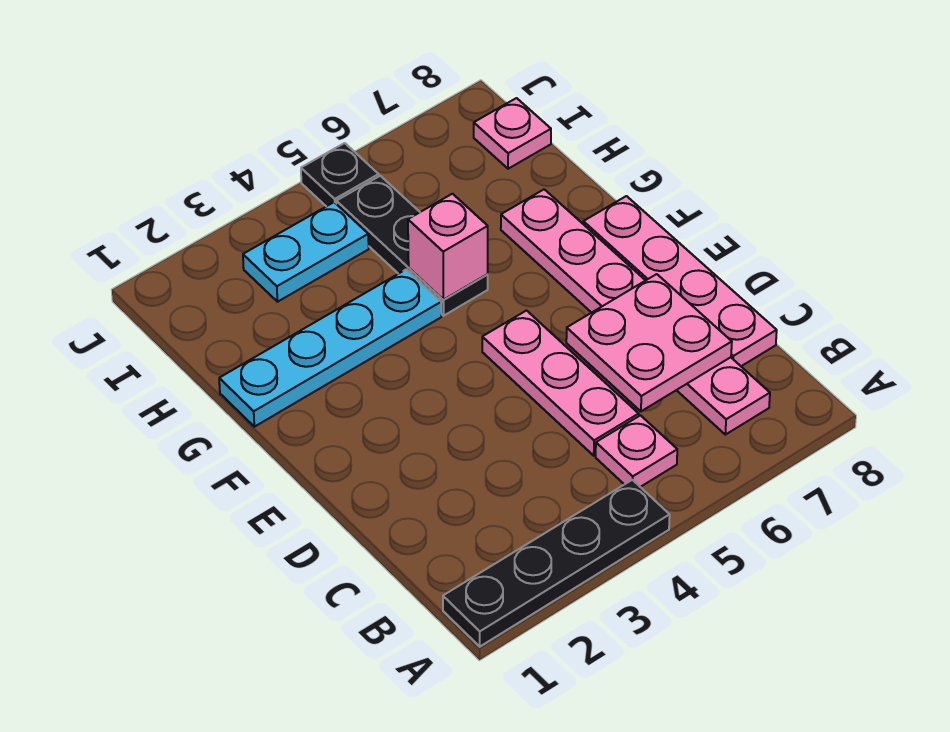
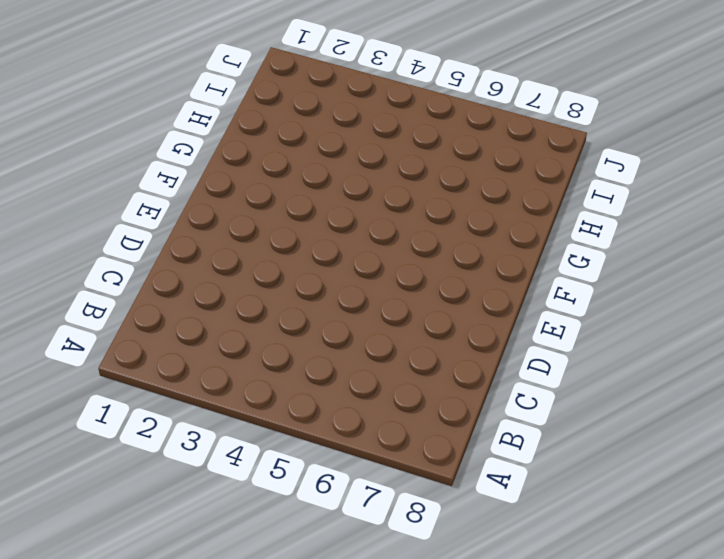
none -> black plate A1:A4 level 1
none -> pink plate B5 level 1
none -> pink plate B7:G7 level 1

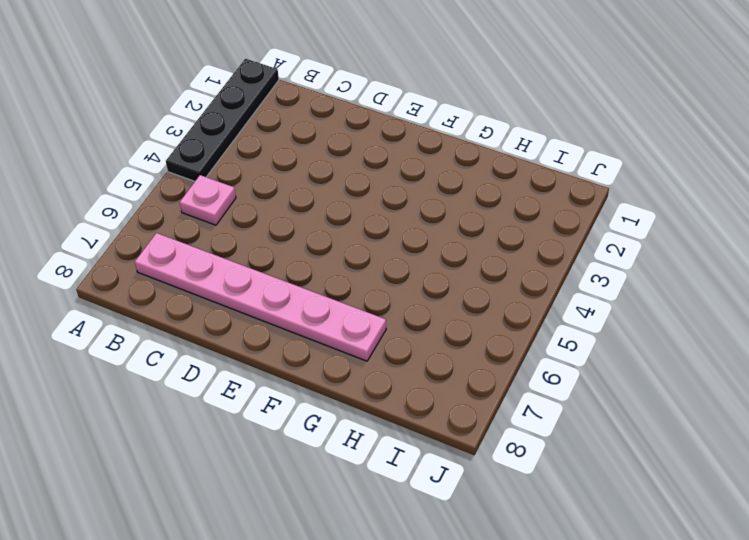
none -> pink plate C5:E5 level 1
none -> pink plate C8:F8 level 1
none -> cyan plate G1:G4 level 1

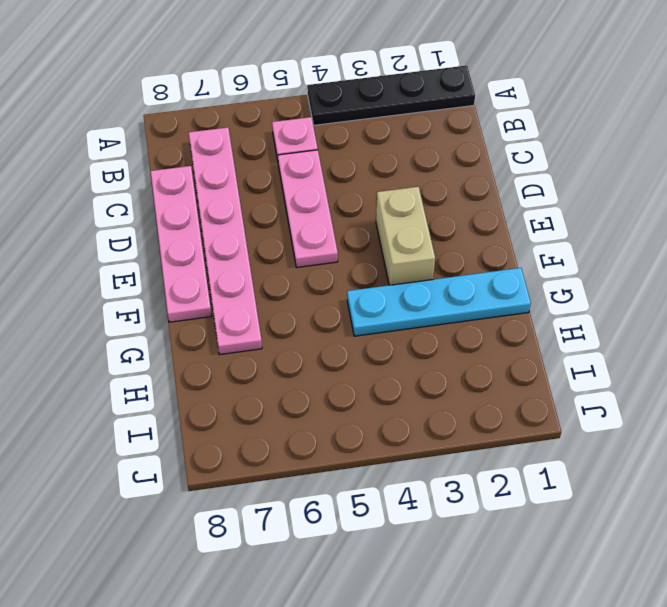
tan brick E3:F3 level 1 -> none
none -> black plate G5:I5 level 1
none -> cyan plate I3:I4 level 1
none -> pink plate I8 level 1

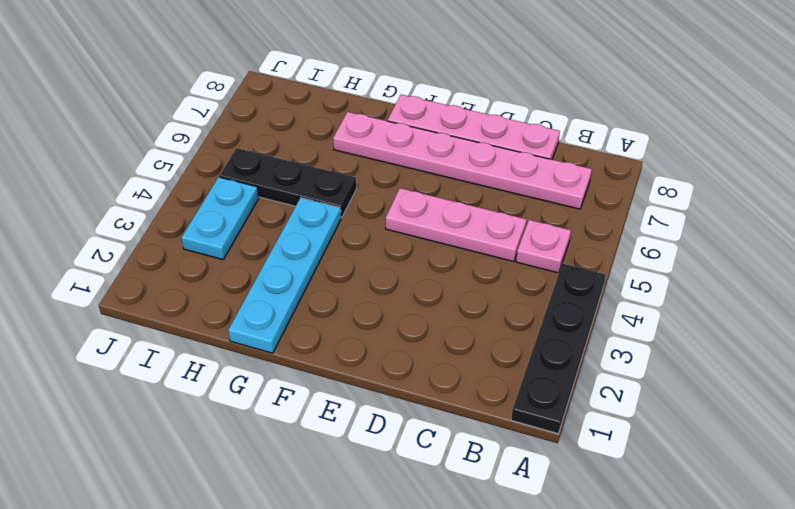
none -> pink plate I8 level 1
none -> black plate J5 level 1
none -> pink plate C6:D7 level 2

